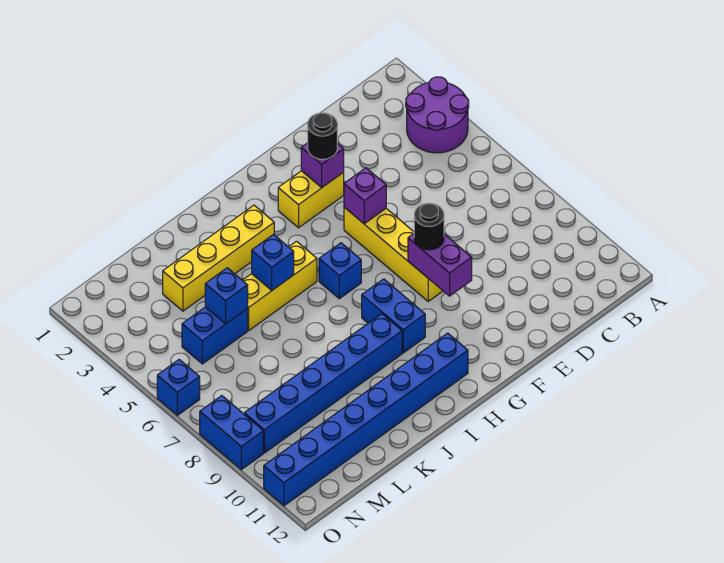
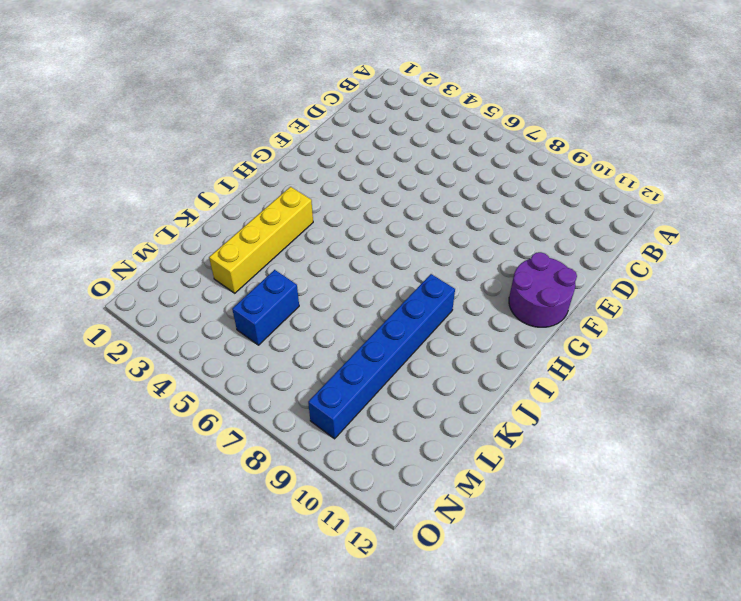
purple round brick F11:G12 level 1 -> purple round brick A3:B4 level 1
none -> yellow brick F3:G3 level 1
none -> yellow brick F5:F8 level 1
none -> blue brick H6 level 1

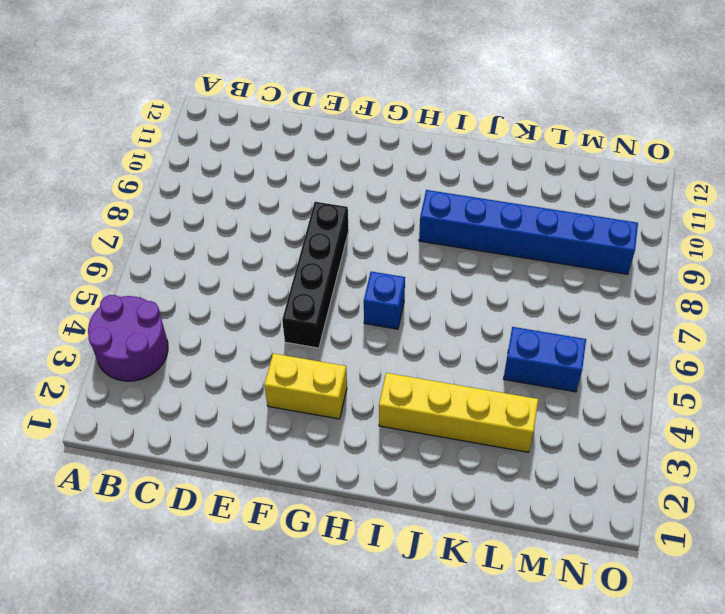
black brick F5:F8 level 1 -> yellow brick F5:F8 level 1
none -> blue brick H8:H9 level 1
none -> blue brick H11:O11 level 1
none -> yellow brick I5:K5 level 1

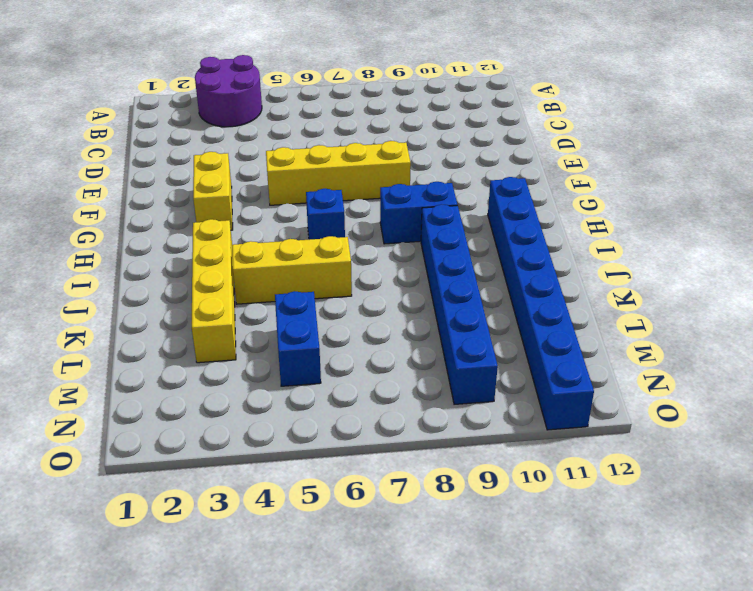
yellow brick J4:J6 level 1 -> yellow brick I5:K5 level 1
none -> blue brick O6 level 1
none -> blue brick O8:O9 level 1
none -> purple brick F3 level 2

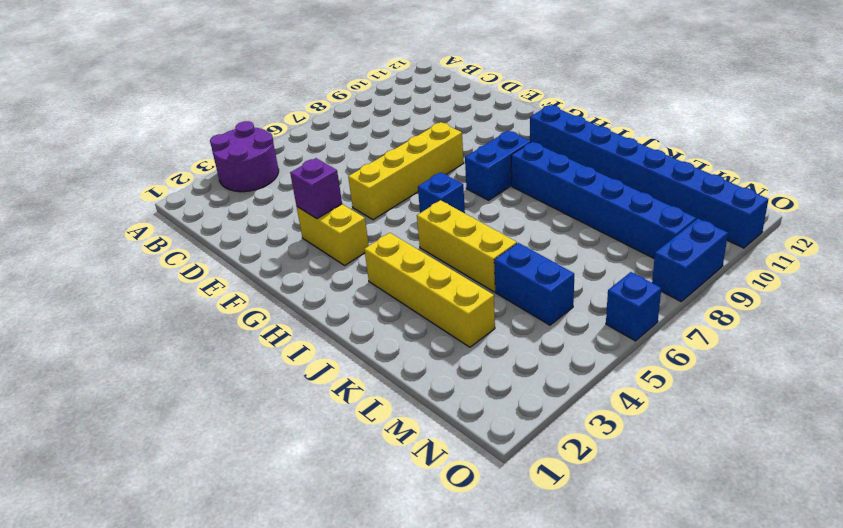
none -> purple brick F5 level 2
none -> purple brick F8:F9 level 2
none -> blue brick J5 level 2

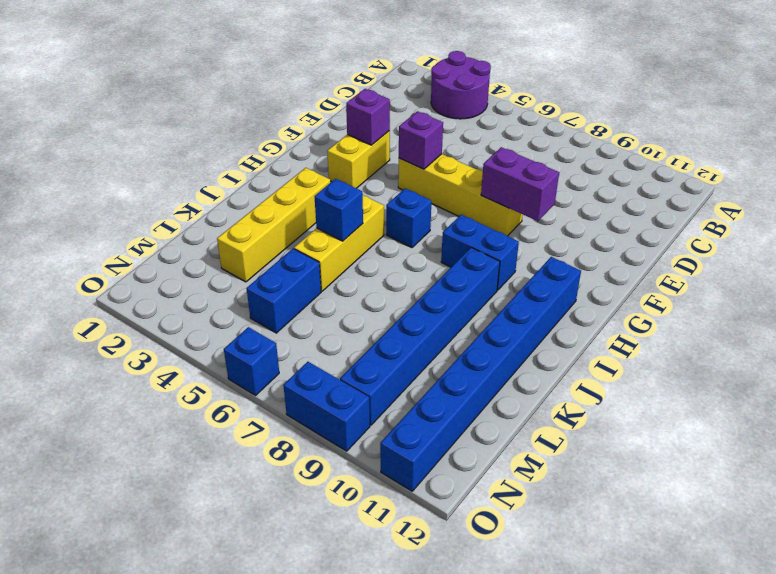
none -> blue brick L5 level 2
none -> black round brick F3 level 3
none -> black round brick F8 level 3

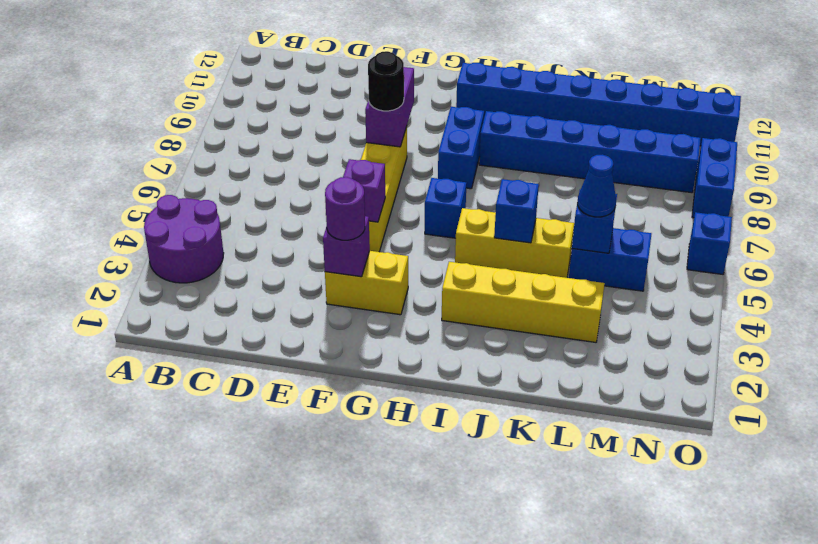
purple round brick F3 level 3 -> black round brick F3 level 3
blue cone L5 level 3 -> none

